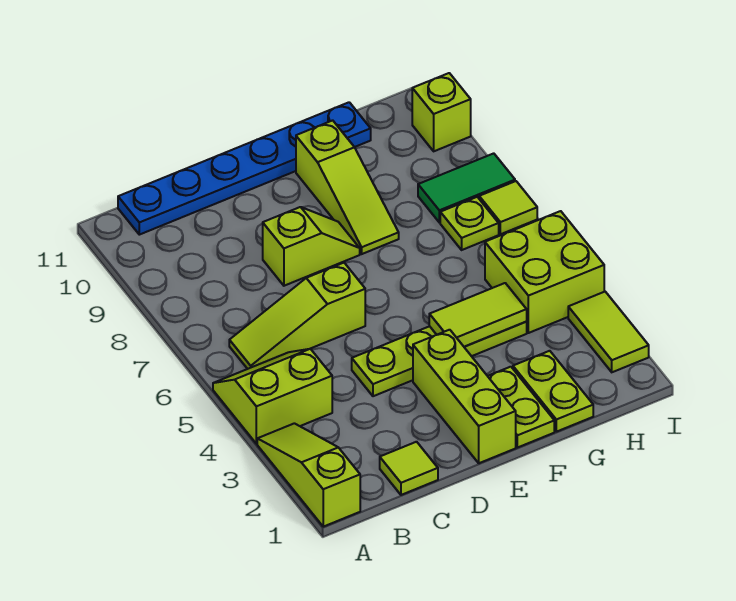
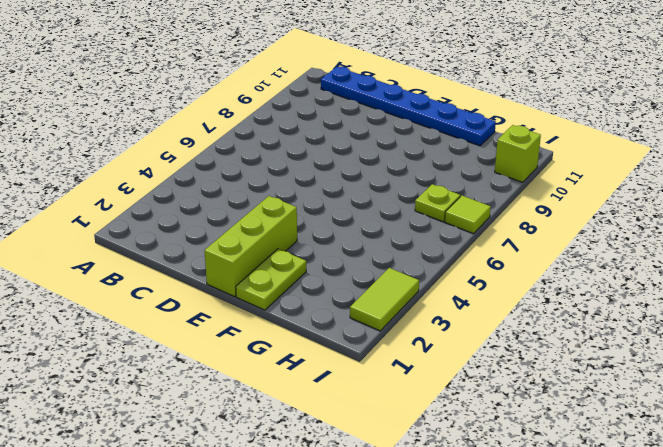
none -> lime slope A1:A3 level 1 top 1
none -> lime slope A4:B5 level 1 top 4
none -> lime slope B6:D6 level 1 top D

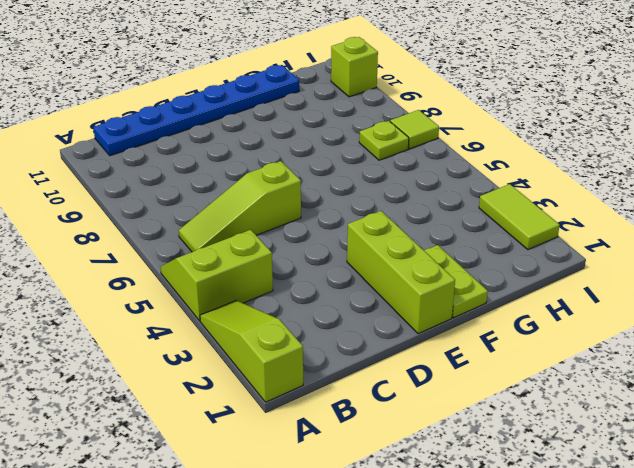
none -> lime tile C1 level 1
none -> lime plate D4:G4 level 1
none -> lime slope D8:E8 level 1 top D

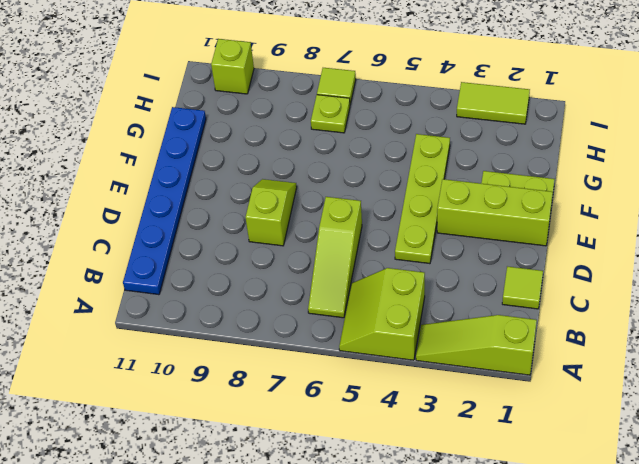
none -> lime slope F8:F10 level 1 top 10
none -> lime plate G1:G2 level 1
none -> lime brick H4:I5 level 1

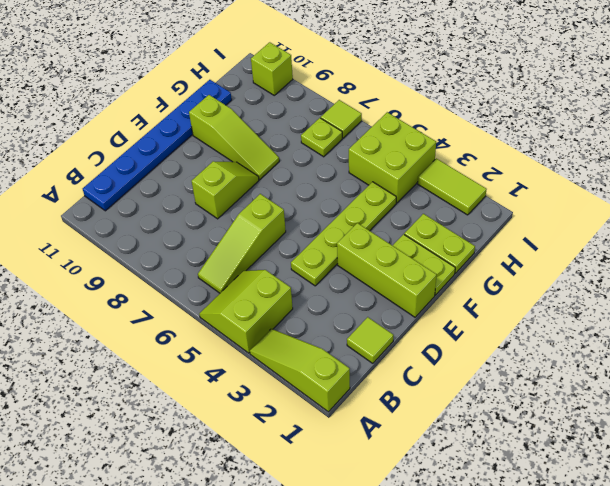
none -> green tile H8:I8 level 1
none -> lime tile F4:G4 level 2

